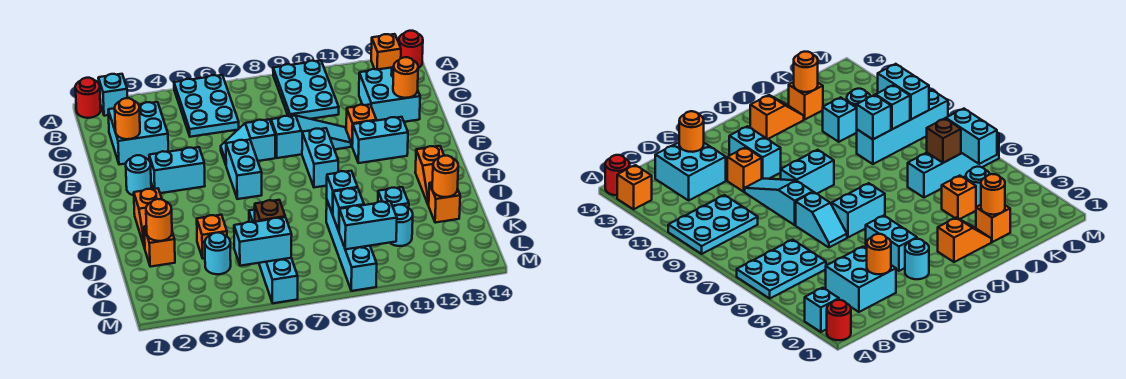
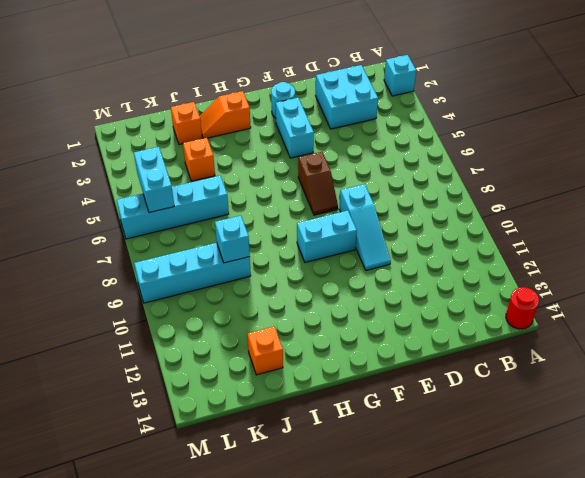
brown slope F6:F7 level 1 top 6 -> cyan brick F6:G6 level 1
none -> red round brick A1 level 1
none -> cyan plate A5:C6 level 1
none -> cyan plate A9:C10 level 1
none -> orange brick A13 level 1

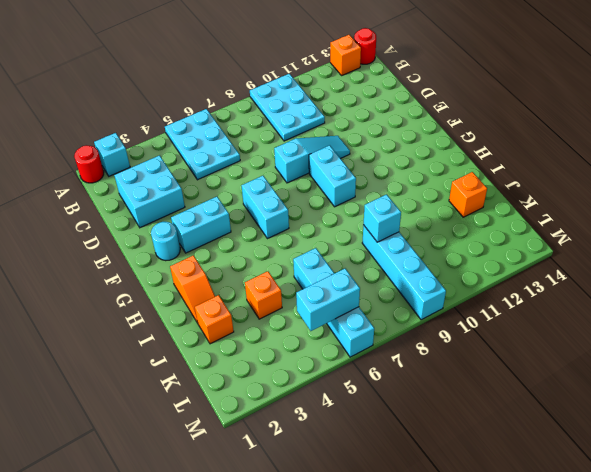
none -> cyan brick C12:D13 level 1
none -> cyan slope E6:E7 level 1 top 7
none -> orange brick E11 level 1
none -> cyan brick F11:F12 level 1

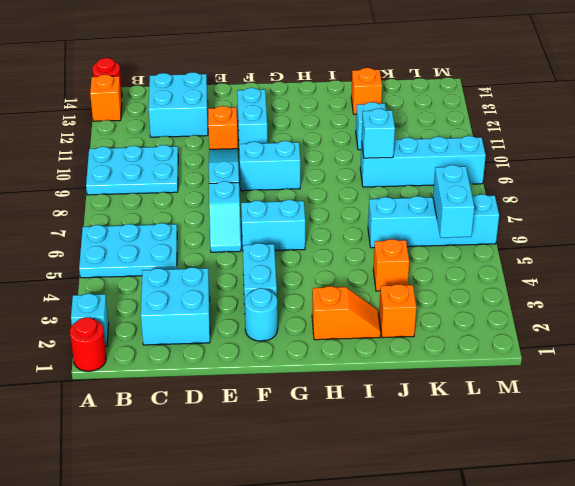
none -> orange slope H13:I13 level 1 top H
none -> cyan round brick K4 level 1
none -> cyan round brick K11 level 1
none -> orange round brick D2 level 2

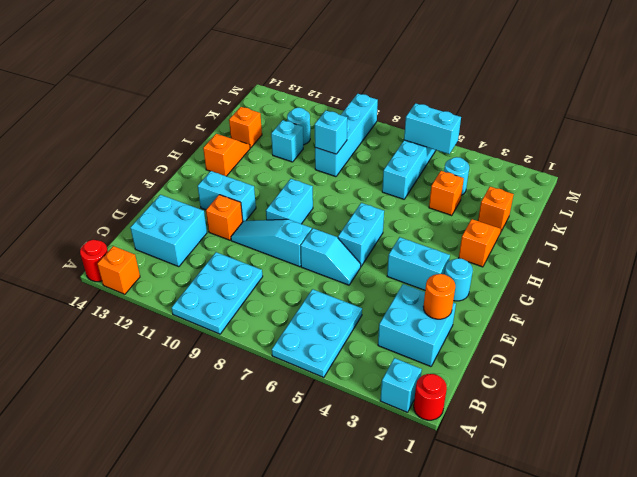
none -> orange round brick D13 level 2
none -> orange round brick J2 level 2
none -> orange round brick J13 level 2
none -> brown brick K6 level 2

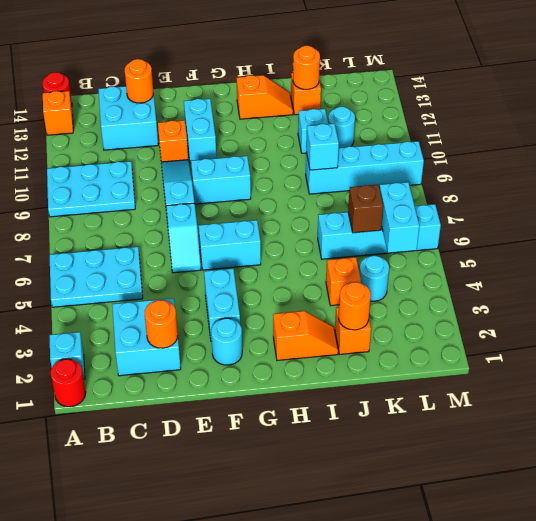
none -> cyan brick K9 level 2
none -> cyan brick L9:L10 level 2

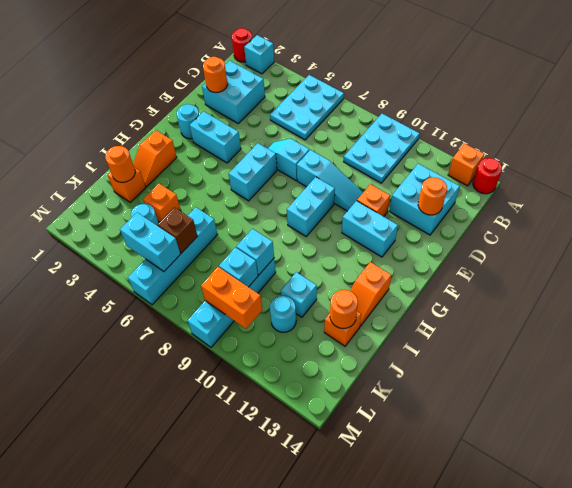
orange brick L9:L10 level 2 -> cyan brick L9:L10 level 2

